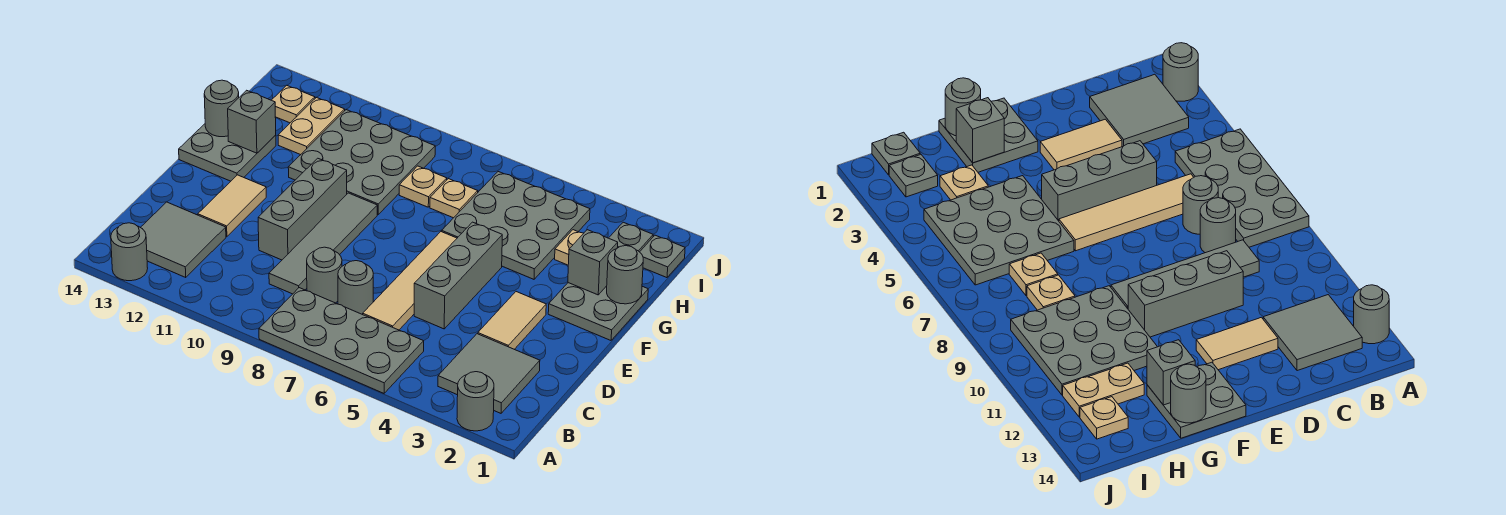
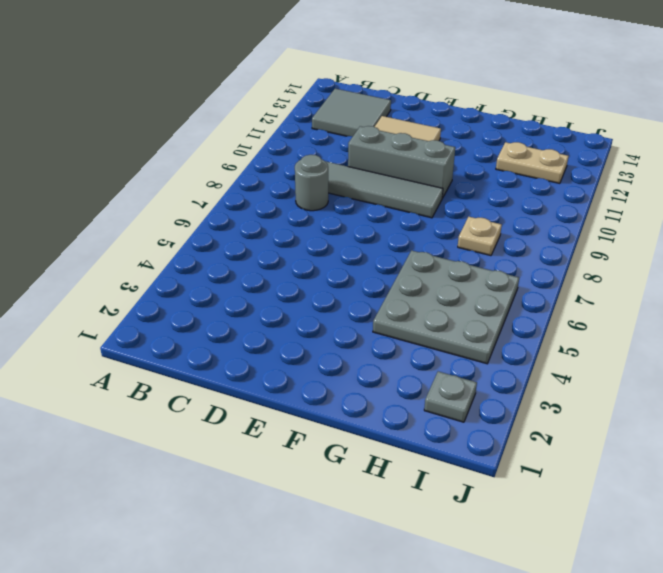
none -> grey round brick A2 level 1
none -> grey plate A5:B8 level 1
none -> grey round brick A13 level 1

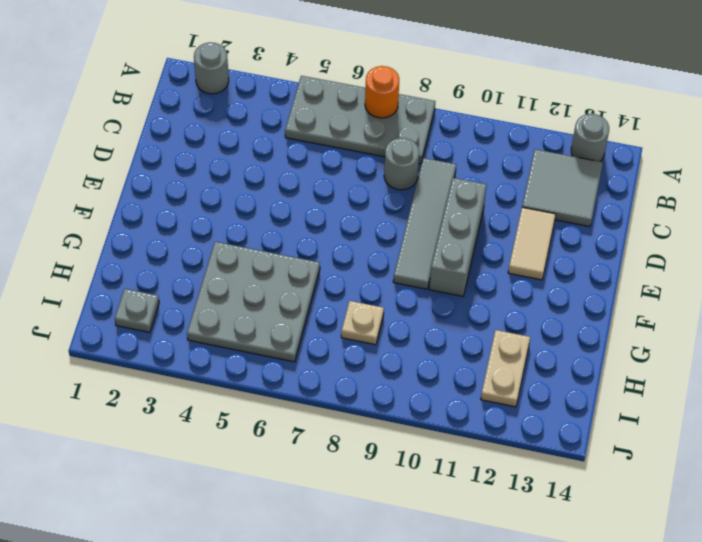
orange round brick A7 level 2 -> none
none -> grey tile B2:C3 level 1
none -> tan tile C6:F6 level 1
none -> grey round brick C7 level 1

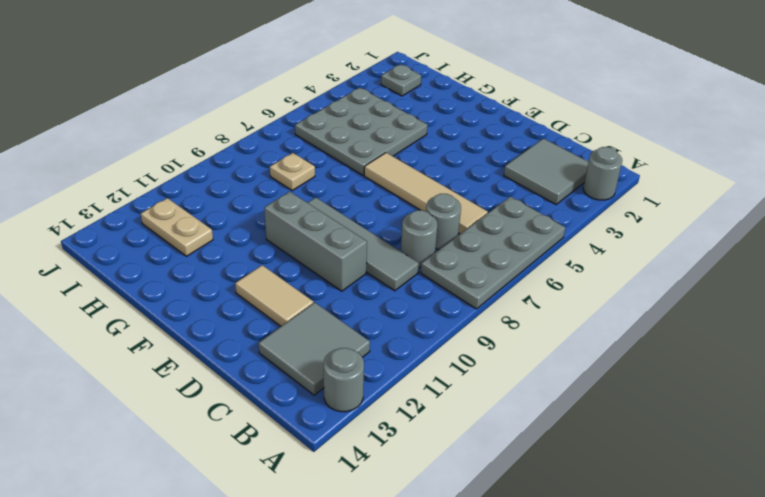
none -> tan tile D3:E3 level 1
none -> grey brick D5:F5 level 1
none -> grey plate F1:G2 level 1

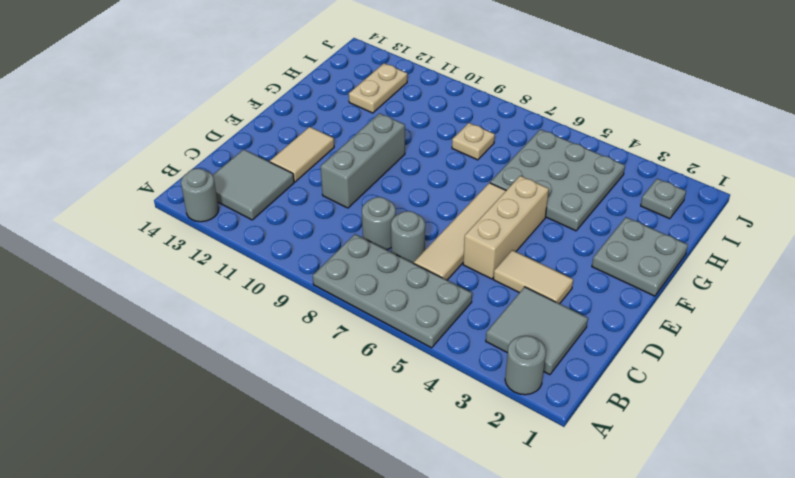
tan tile D3:D4 level 1 -> tan tile D3:E3 level 1
tan brick D5:F5 level 1 -> grey brick D5:F5 level 1
none -> grey tile C9:F9 level 1
none -> grey plate F13:G14 level 1
none -> grey plate G9:I11 level 1

